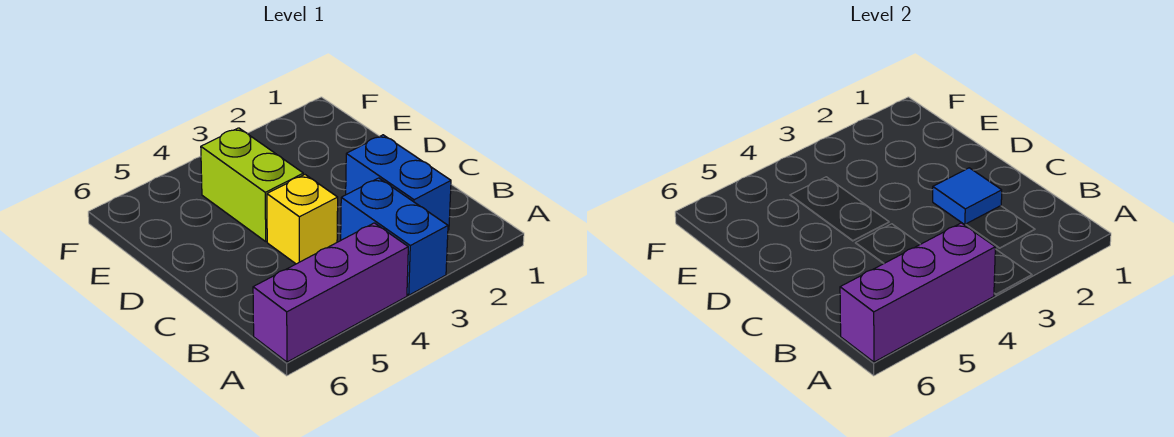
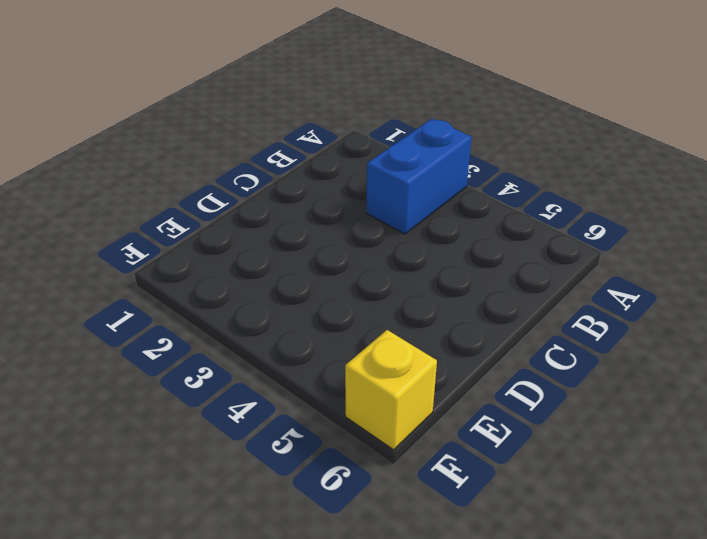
yellow brick F6 level 1 -> yellow brick C4 level 1
none -> purple brick A4:A6 level 1
none -> blue brick B2:C2 level 1

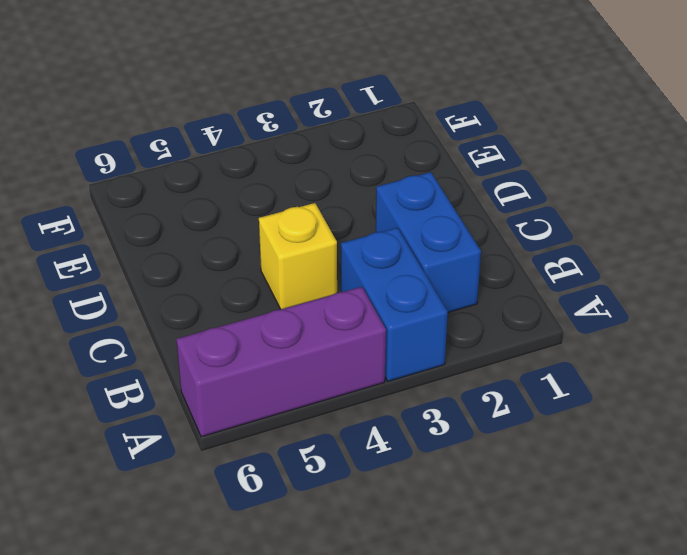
none -> lime brick D4:E4 level 1
none -> purple brick A4:A6 level 2

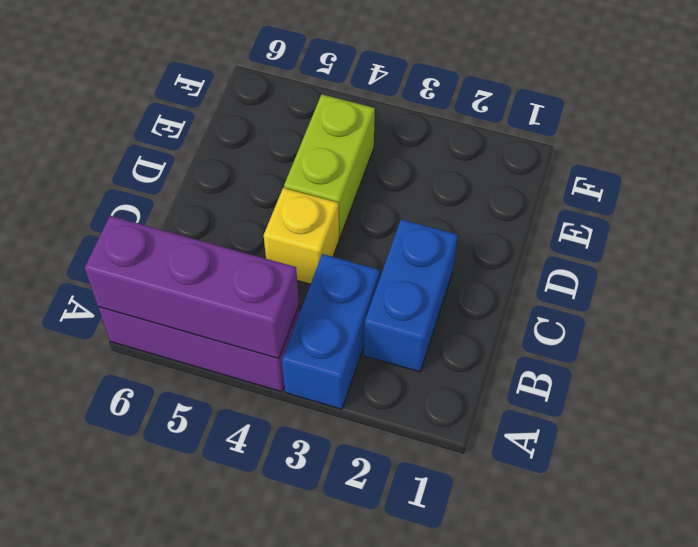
none -> blue tile C2 level 2

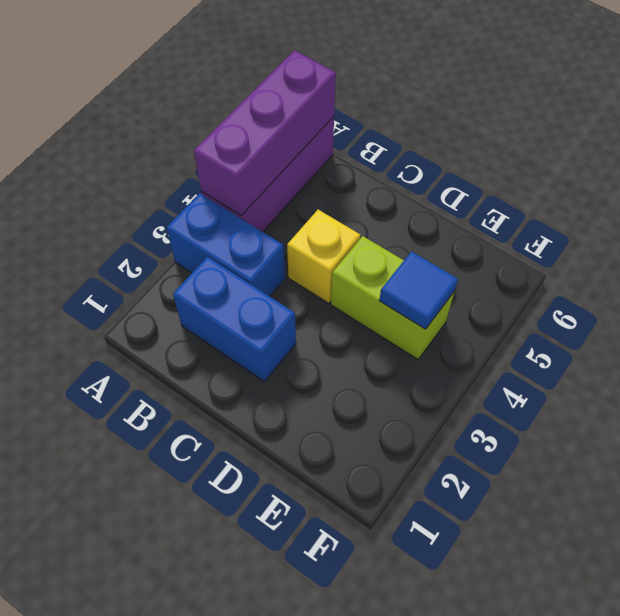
blue tile E4 level 2 -> blue tile C2 level 2

